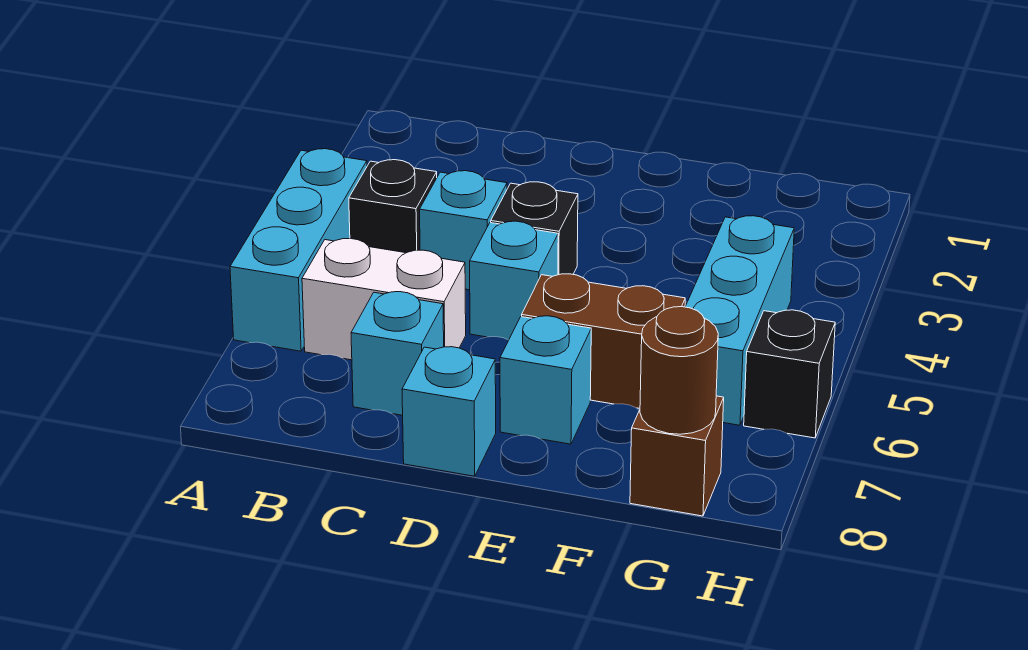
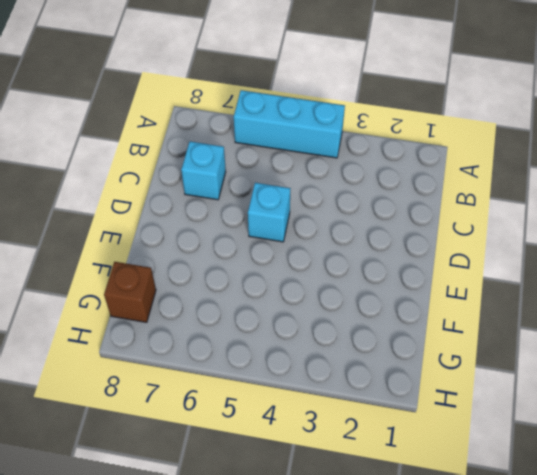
none -> black brick B4 level 1
none -> white brick B6:C6 level 1
none -> cyan brick C4 level 1

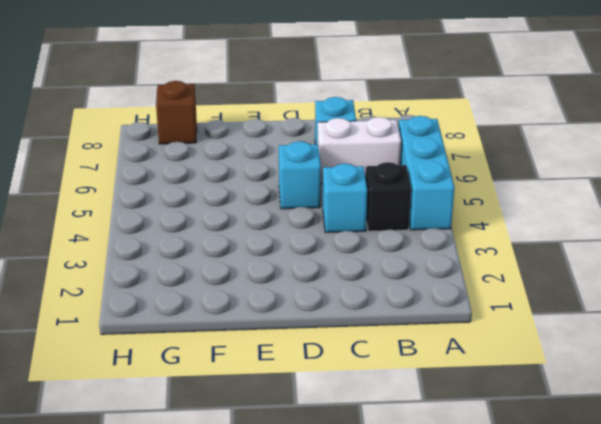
none -> black brick D4 level 1
none -> cyan brick D8 level 1
none -> brown brick E6:F6 level 1

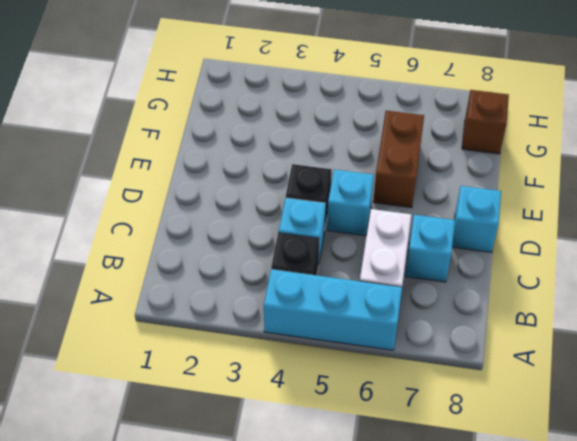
none -> cyan brick E7 level 1
none -> cyan brick G4:G6 level 1
none -> black brick H6 level 1

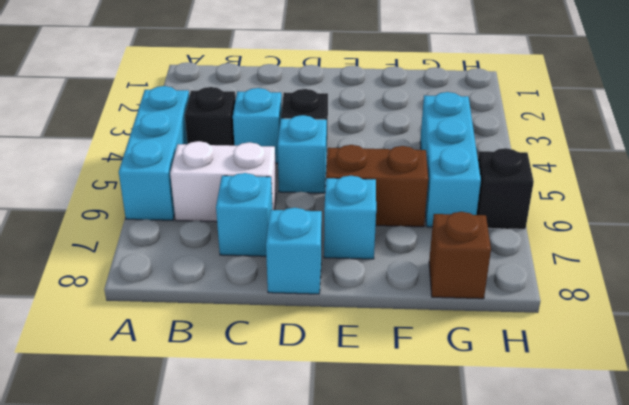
none -> brown round brick G8 level 2

